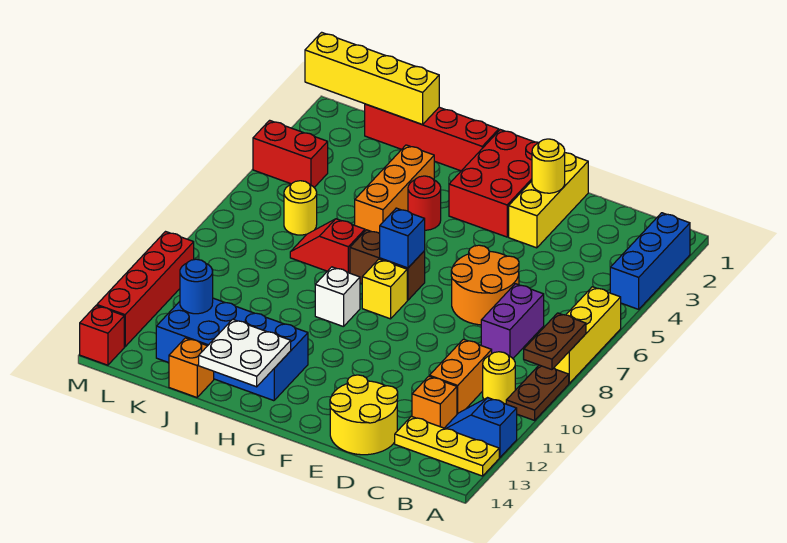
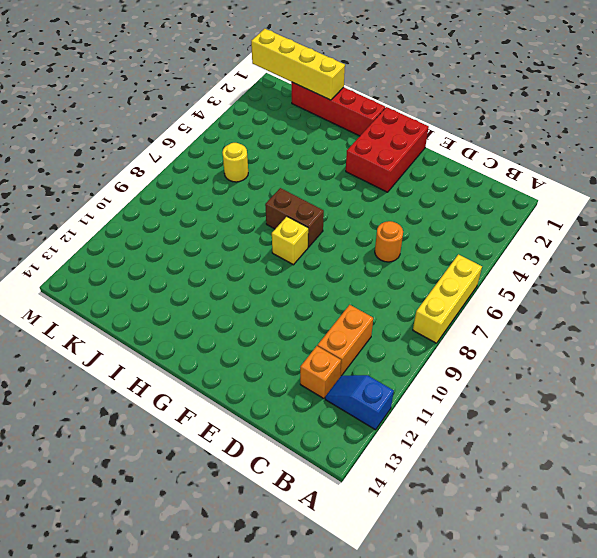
orange round brick D6 level 1 -> orange round brick D6:E7 level 1
none -> blue brick A2:A4 level 1
none -> brown plate A9:A10 level 1
none -> yellow plate A13:C13 level 1
none -> yellow round brick B10 level 1

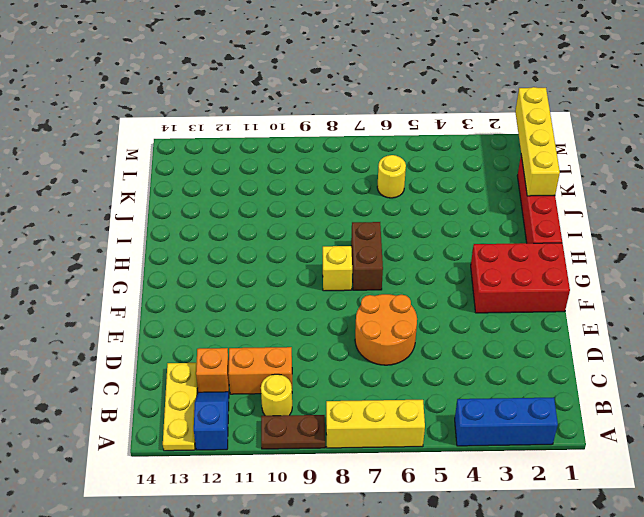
none -> purple brick C7:C8 level 1
none -> yellow round brick D13:E14 level 1
none -> yellow brick E1:E3 level 1
none -> red round brick H4 level 1

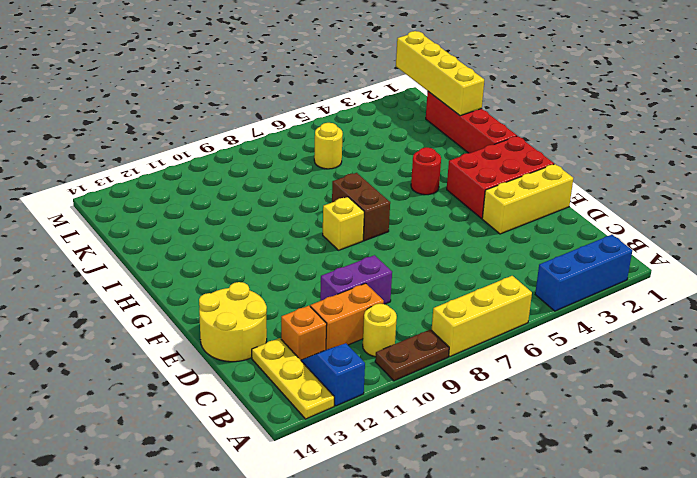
purple brick D9:D10 level 1 -> purple brick C7:C8 level 1
none -> orange round brick D6:E7 level 1
none -> white brick H9 level 1
none -> blue brick H12:K13 level 1
none -> orange brick I3:I5 level 1

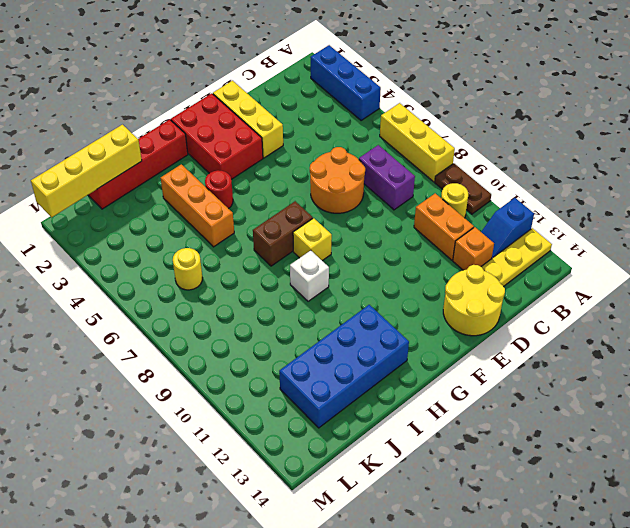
none -> red slope I7:J7 level 1 top I
none -> orange brick J14 level 1
none -> red brick L4:M4 level 1
none -> red brick M10:M13 level 1

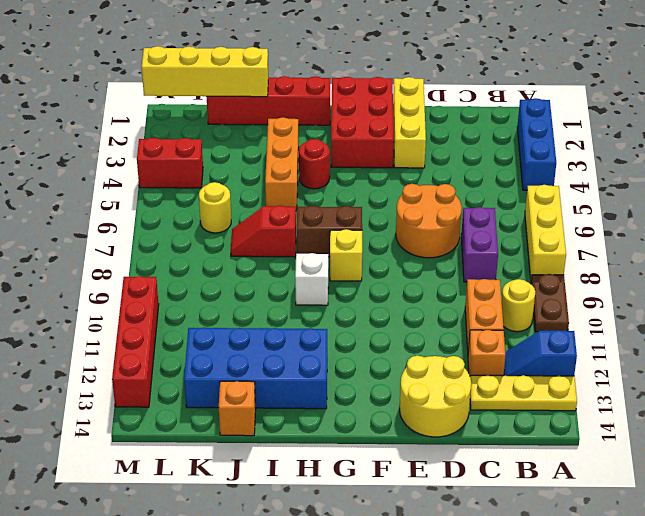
none -> red brick M14 level 1
none -> brown plate A8:A9 level 2
none -> yellow round brick E2 level 2
none -> blue brick G7 level 2

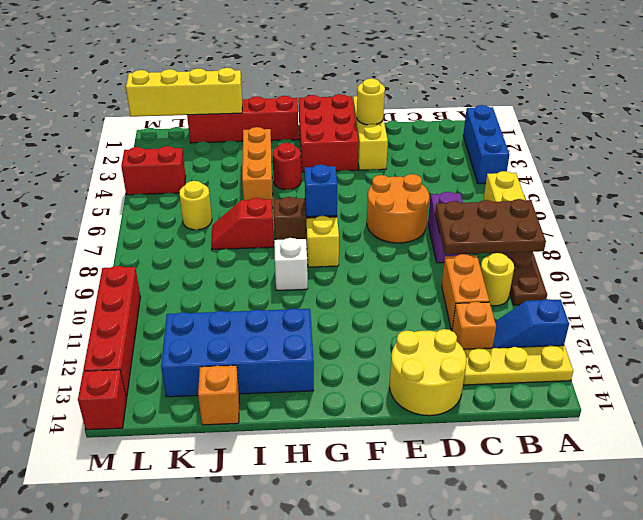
brown plate A8:C9 level 2 -> brown plate A8:A9 level 2
none -> white plate H13:I14 level 2
none -> blue round brick K12 level 2

